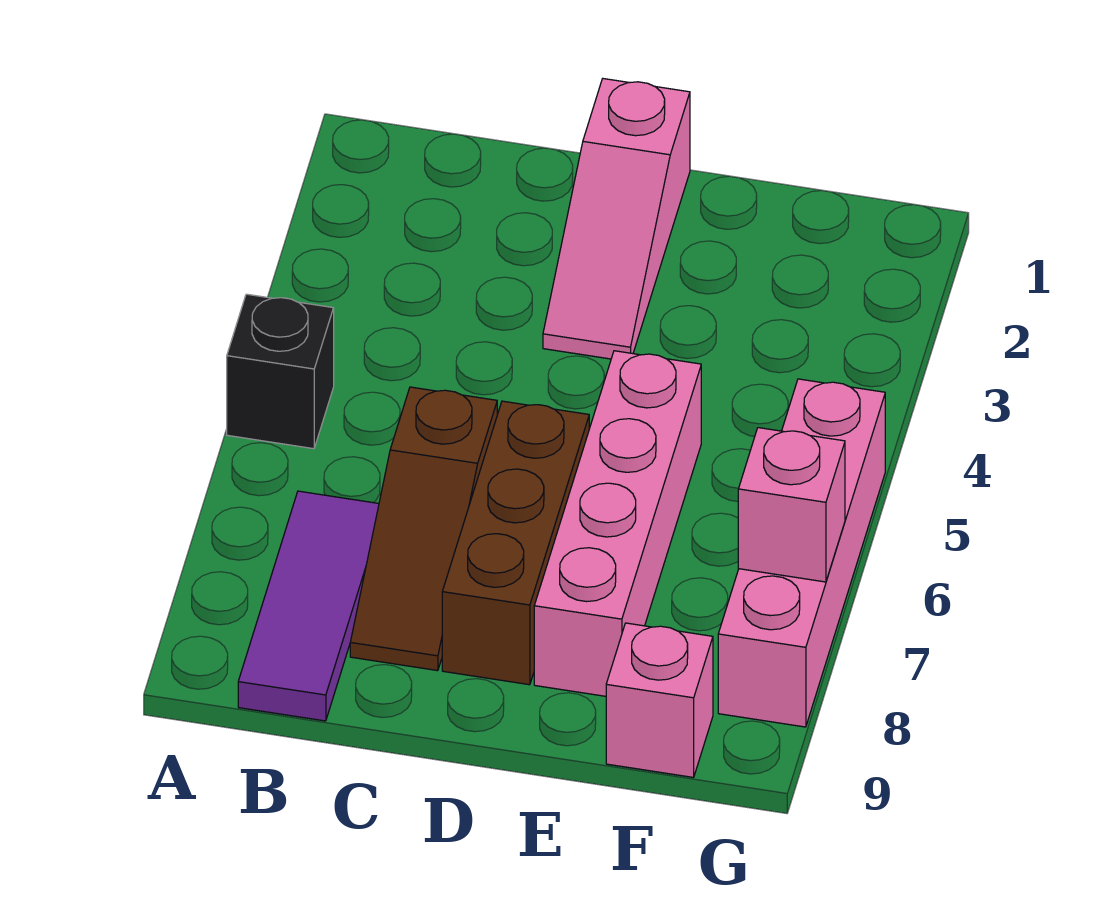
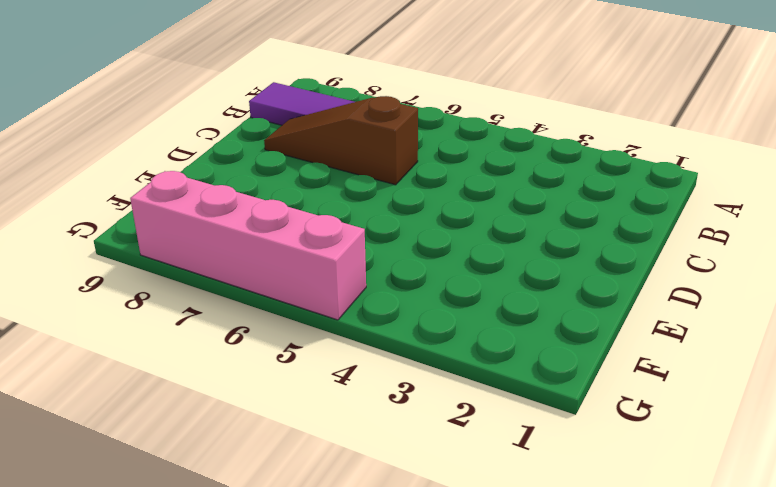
none -> black brick A5 level 1
none -> pink slope D1:D3 level 1 top 1

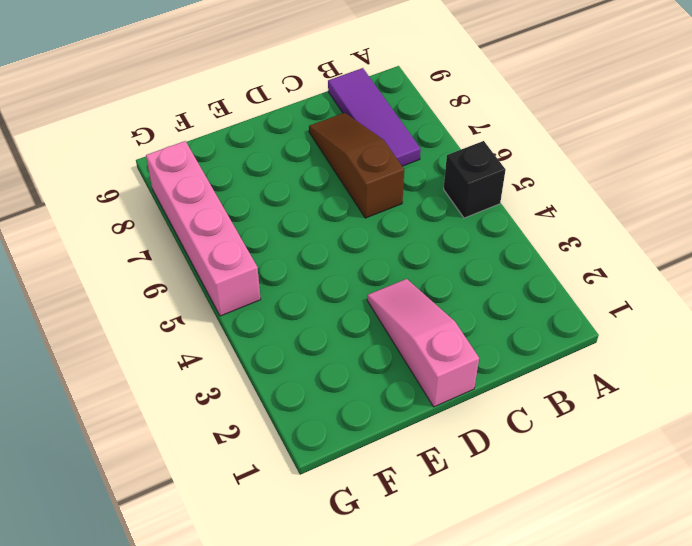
none -> brown brick D6:D8 level 1
none -> pink brick E5:E8 level 1

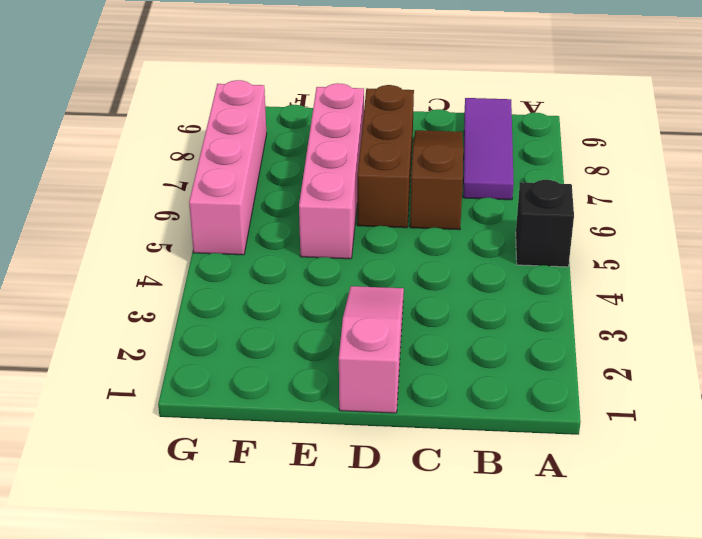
none -> pink brick F9 level 1
none -> pink brick G7 level 2

